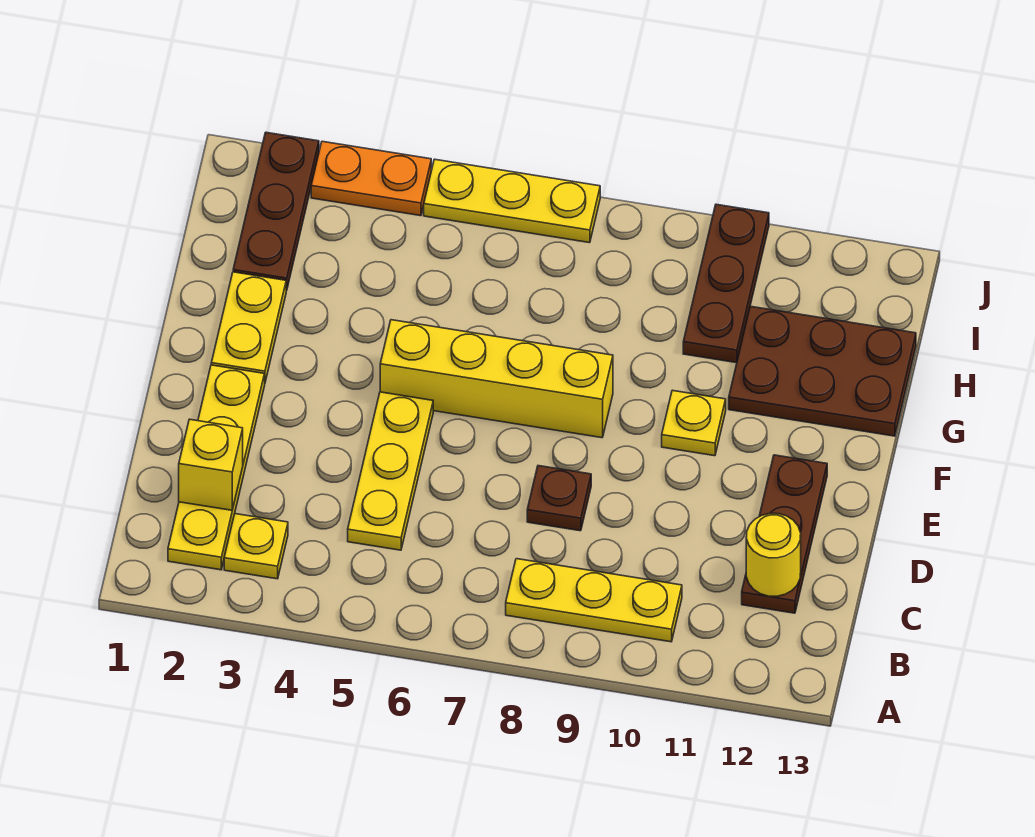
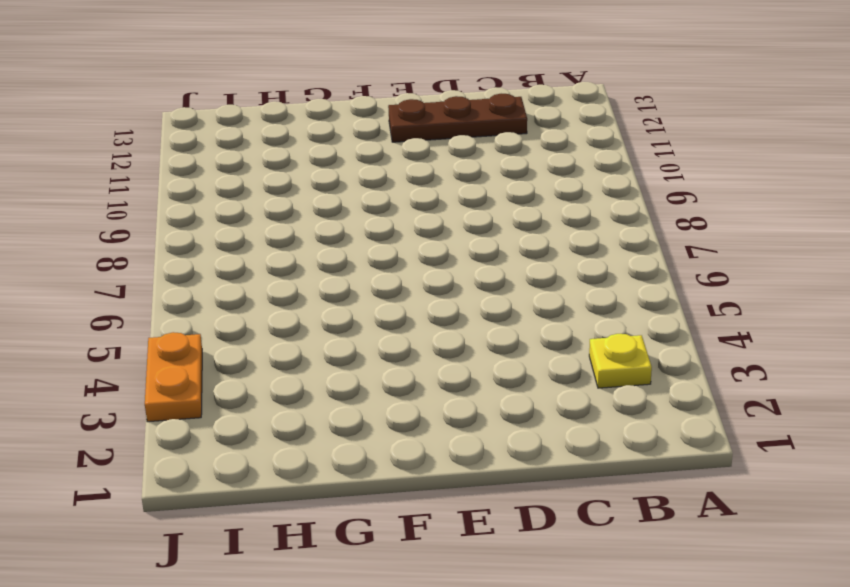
none -> yellow plate B2:E2 level 1
none -> yellow plate B8:B10 level 1
none -> yellow plate C5:E5 level 1

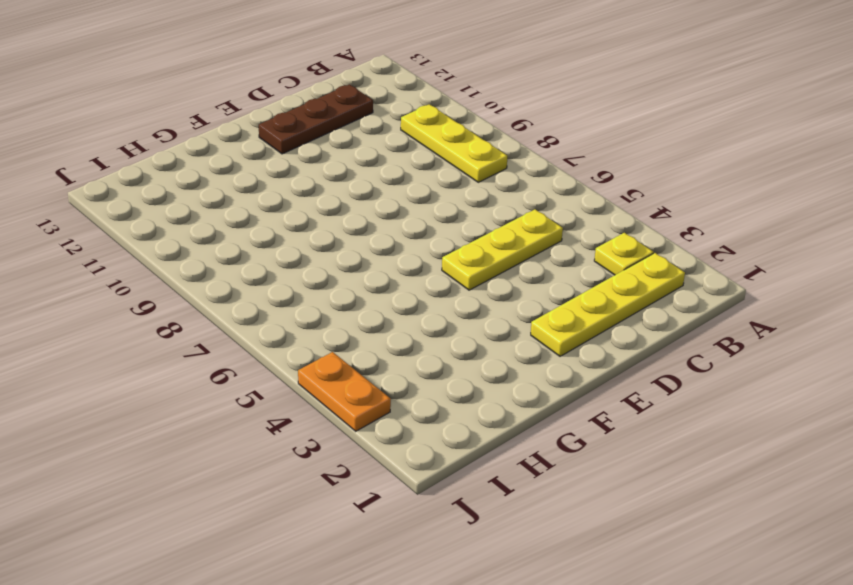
none -> brown plate D8 level 1
none -> yellow plate F2:G2 level 1
none -> yellow brick F5:F8 level 1

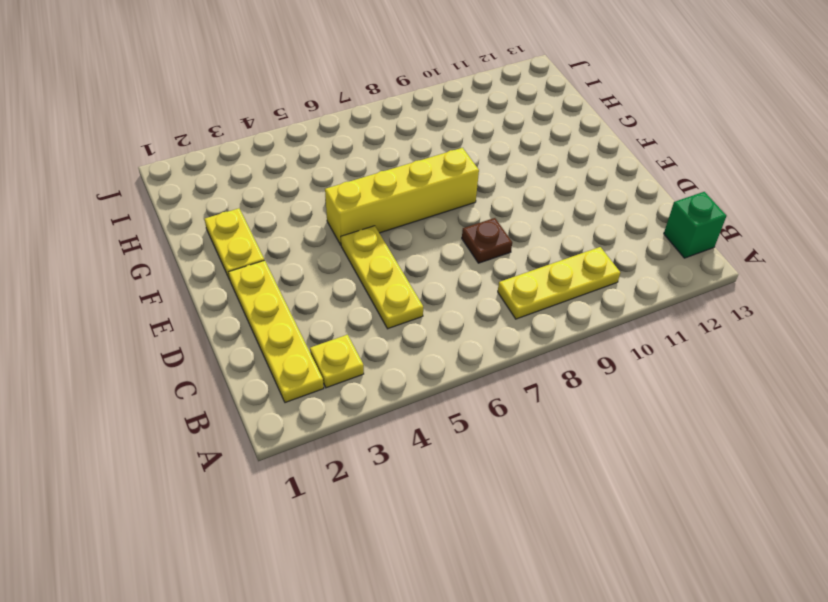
green brick B13 level 1 -> none
none -> brown plate C12:E12 level 1
none -> yellow plate F10 level 1
none -> brown plate G11:H13 level 1

